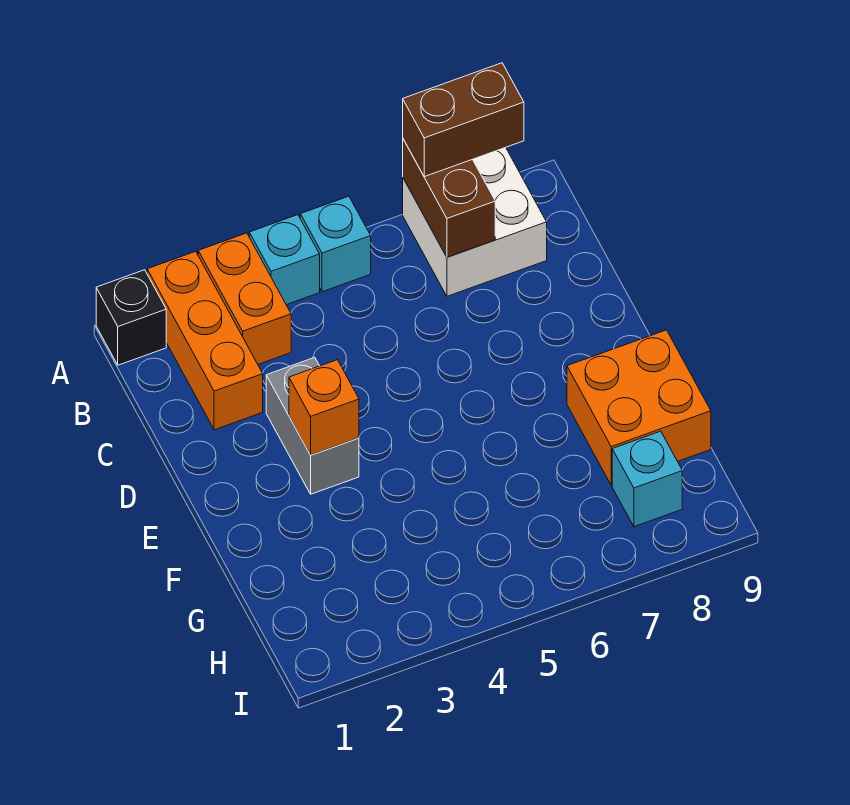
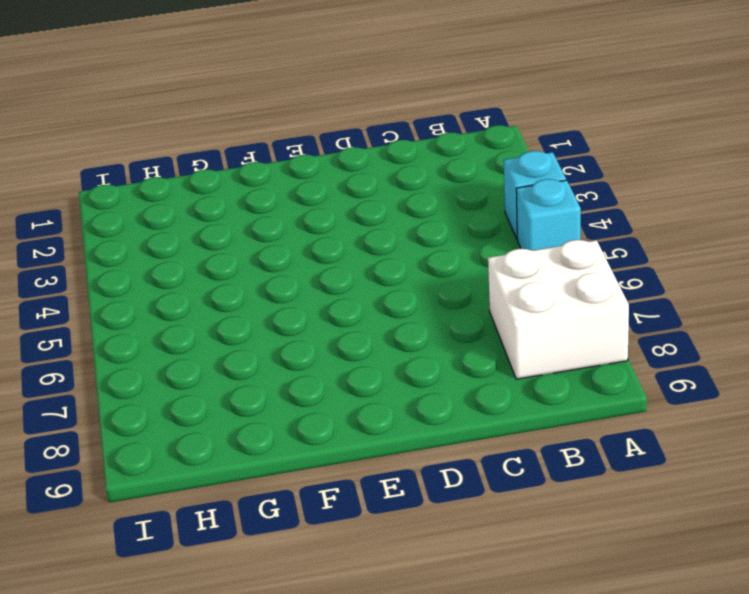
none -> black brick A1 level 1
none -> orange brick A2:C2 level 1
none -> orange brick A3:B3 level 1

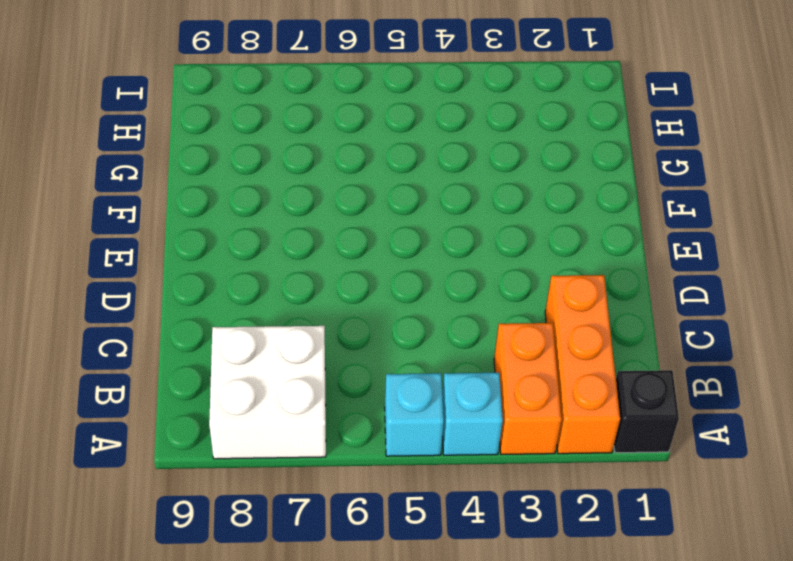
none -> grey brick D3:E3 level 1
none -> orange brick F8:G9 level 1
none -> cyan brick H8 level 1

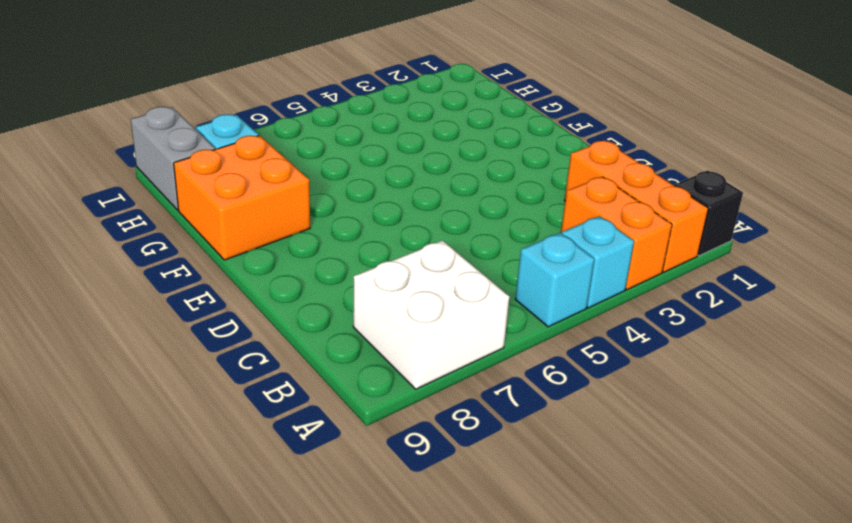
grey brick H9:I9 level 1 -> grey brick D3:E3 level 1
none -> brown brick A7:B7 level 2
none -> orange brick E3 level 2
none -> brown brick A7:A8 level 3

